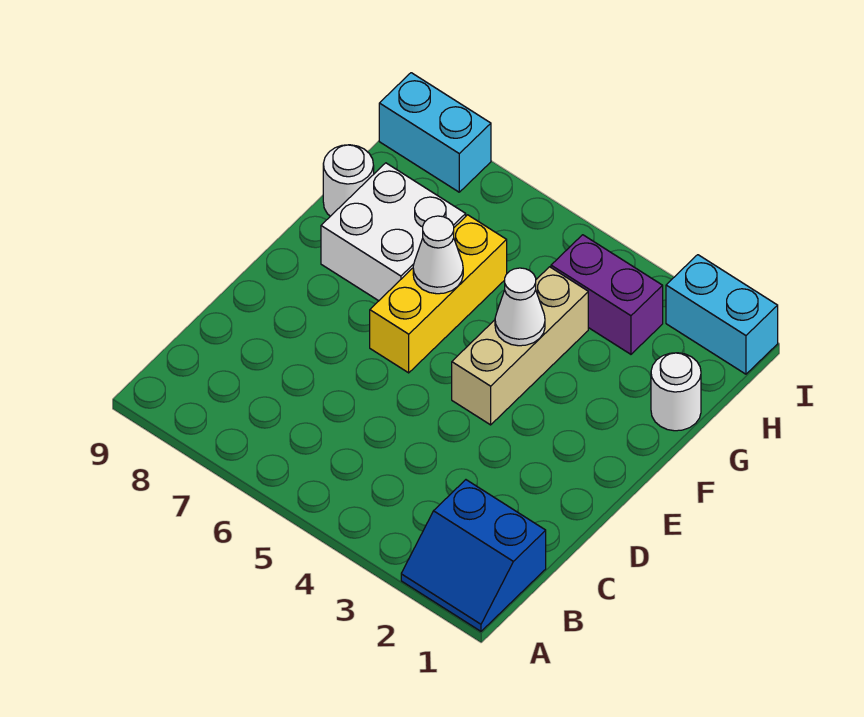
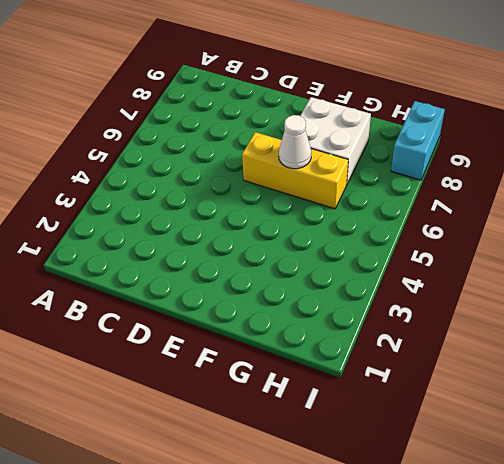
none -> blue slope A1:B2 level 1 top B
none -> tan brick E4:G4 level 1

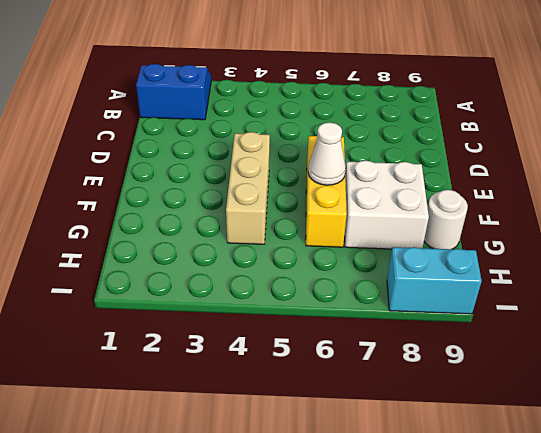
none -> white round brick G1 level 1
none -> purple brick H3:H4 level 1

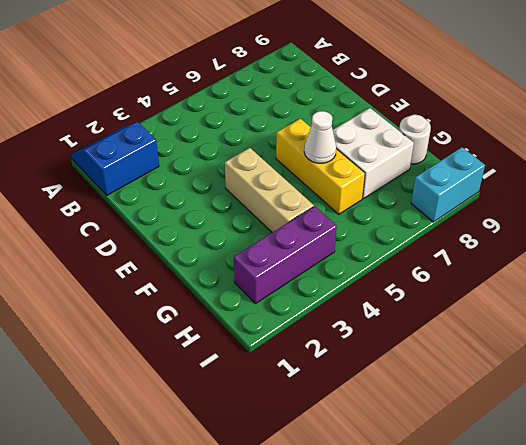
purple brick H2:H4 level 1 -> purple brick H3:H4 level 1
none -> white round brick G1 level 1
none -> cyan brick I1:I2 level 1

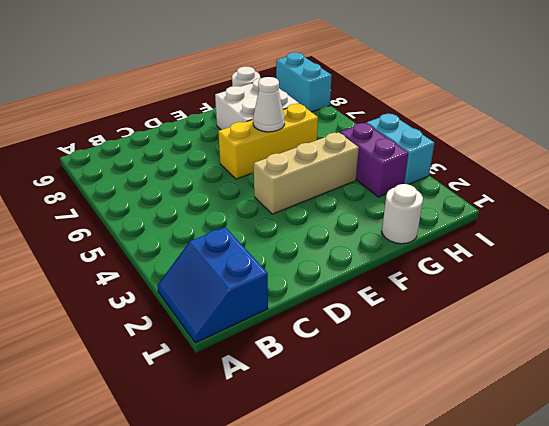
cyan brick I3:I4 level 1 -> cyan brick I1:I2 level 1
none -> white cone F4 level 2

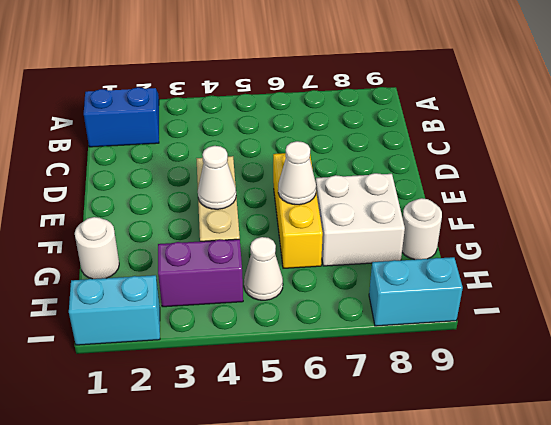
white cone H5 level 1 -> none

